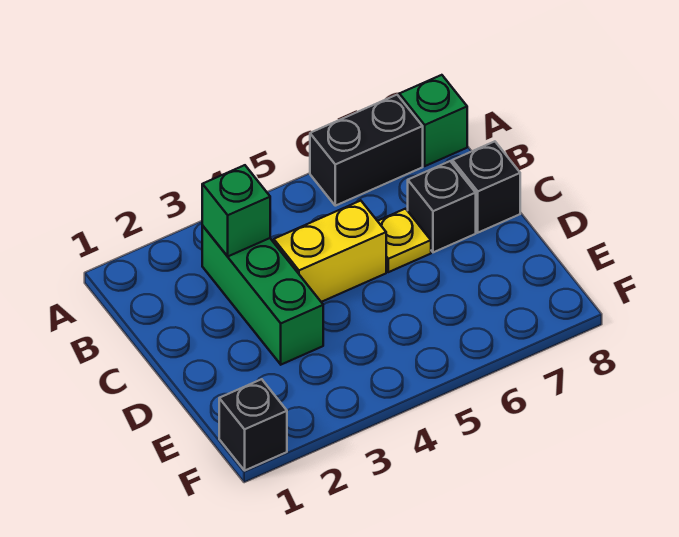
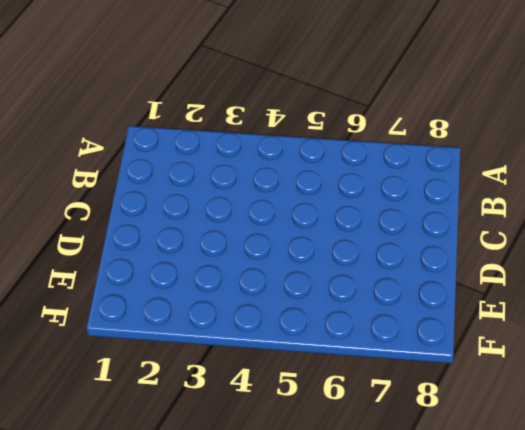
none -> black brick A6:A7 level 1
none -> green brick A8 level 1

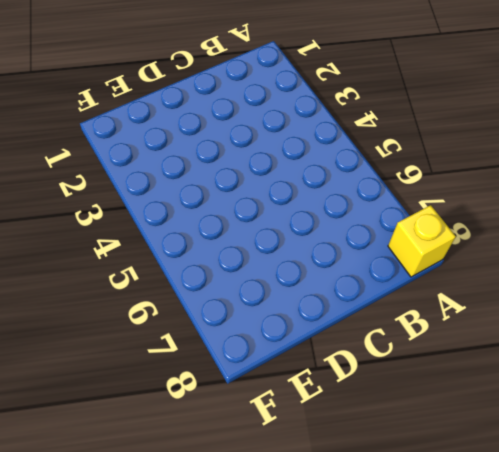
yellow brick A8 level 1 -> green brick A8 level 1
none -> black brick A6:A7 level 1
none -> green brick B3:D3 level 1

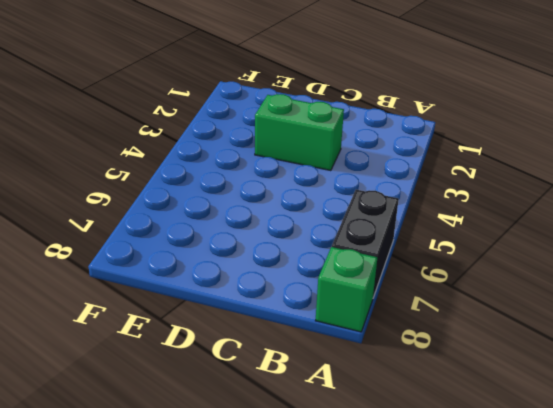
green brick C3:D3 level 1 -> green brick B3:D3 level 1
none -> yellow brick C4:C5 level 1
none -> yellow plate C6 level 1

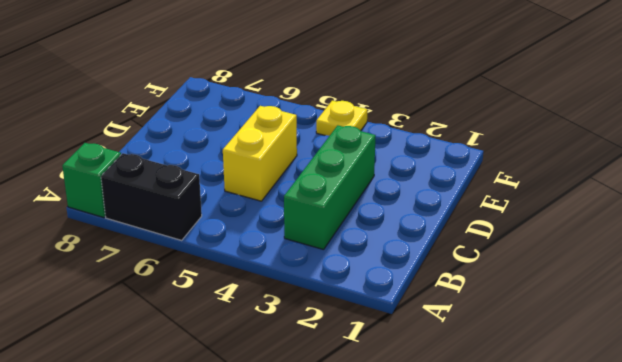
yellow brick C5:D5 level 1 -> yellow brick C4:C5 level 1
yellow plate F4 level 1 -> yellow plate C6 level 1
none -> black brick C7 level 1
none -> black brick C8 level 1

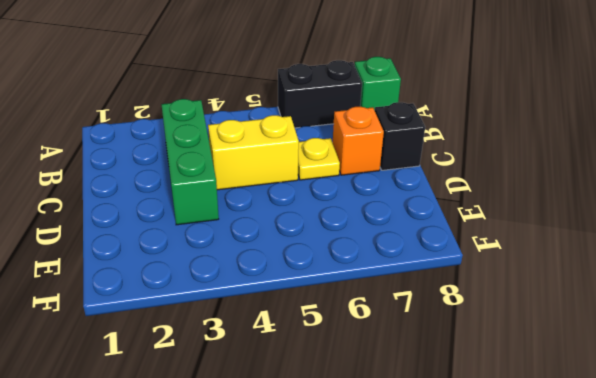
orange brick C7 level 1 -> black brick C7 level 1
none -> black brick F1 level 1
none -> green brick B3 level 2

